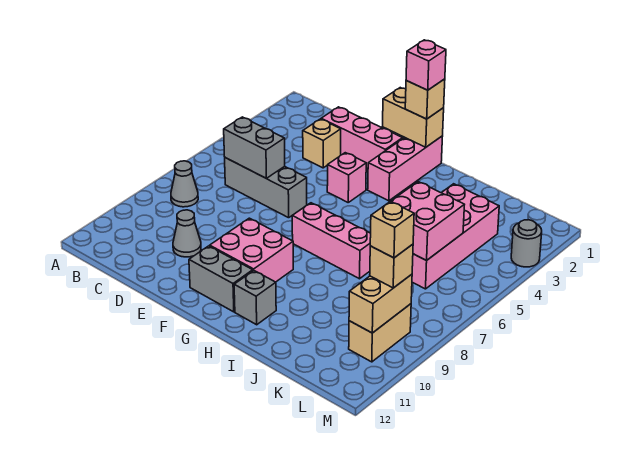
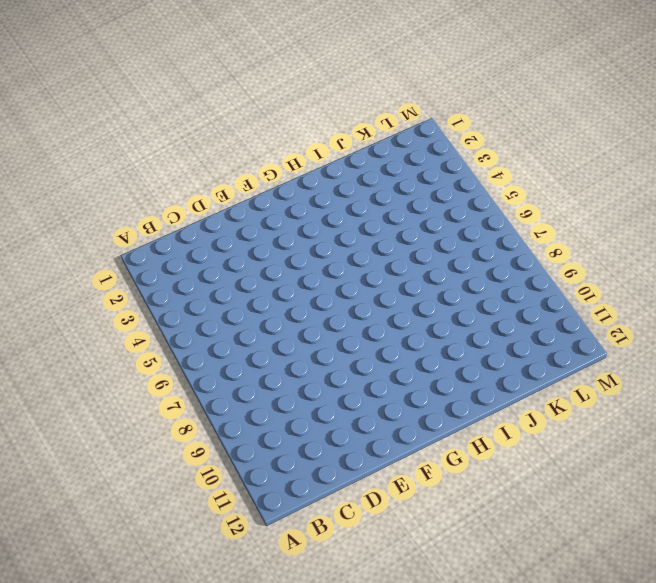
none -> grey cone B8 level 1
none -> grey brick C6:E6 level 1
none -> pink brick D2:F2 level 1

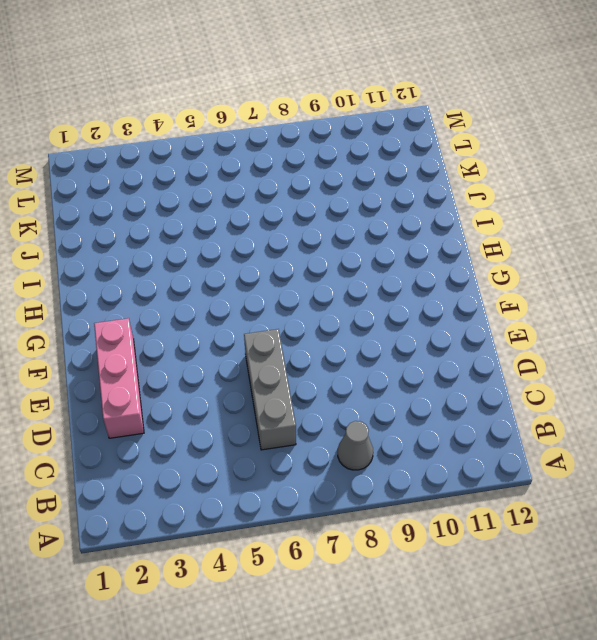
none -> tan brick D3 level 1
none -> grey cone D10 level 1
none -> pink brick F4 level 1

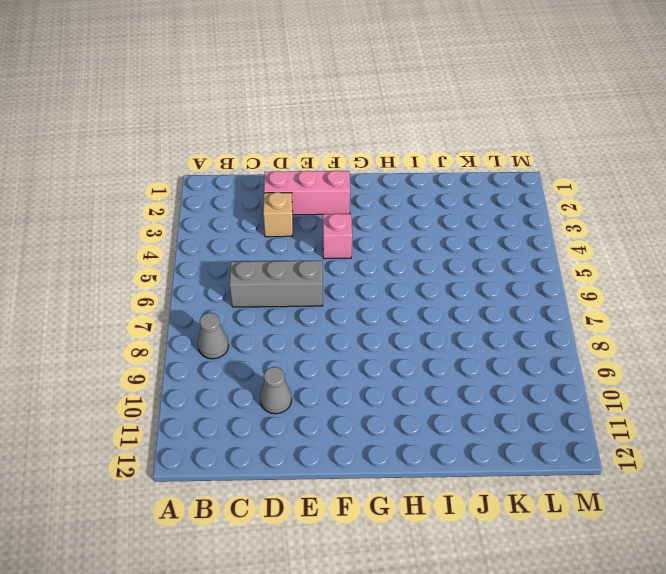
none -> pink brick F9:G10 level 1
none -> grey brick F11:G11 level 1
none -> pink brick G1:G3 level 1

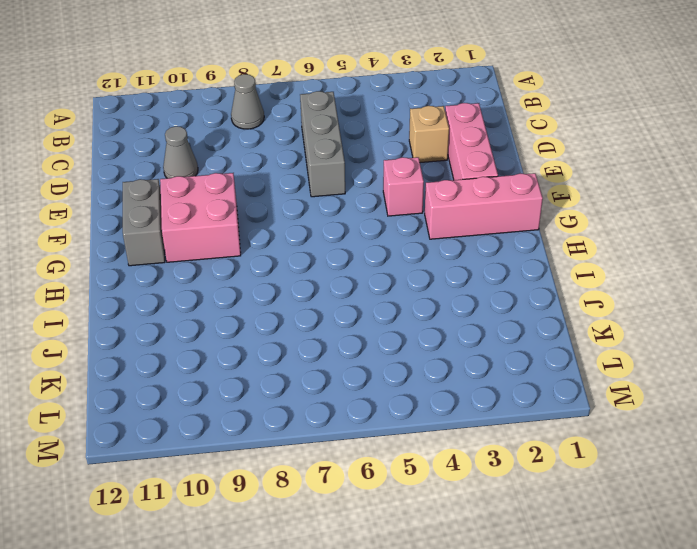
none -> pink brick G7:I7 level 1
none -> grey brick H11 level 1
none -> pink brick J3:K6 level 1

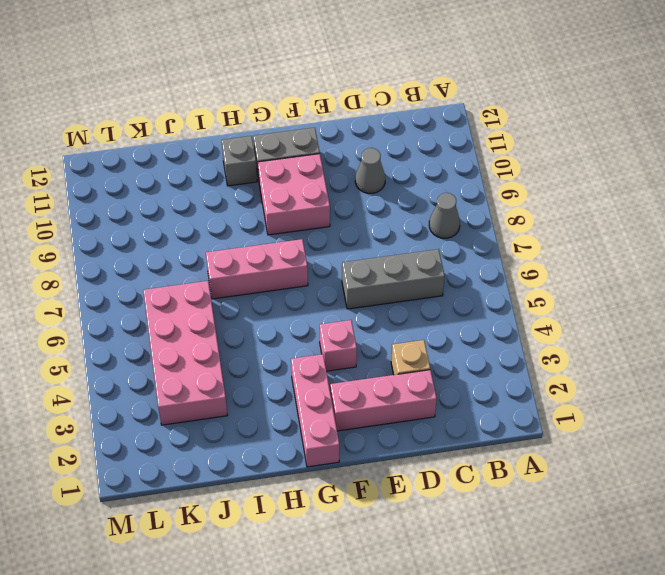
none -> tan brick L9:L10 level 1
none -> grey round brick M3 level 1
none -> grey brick C6:D6 level 2

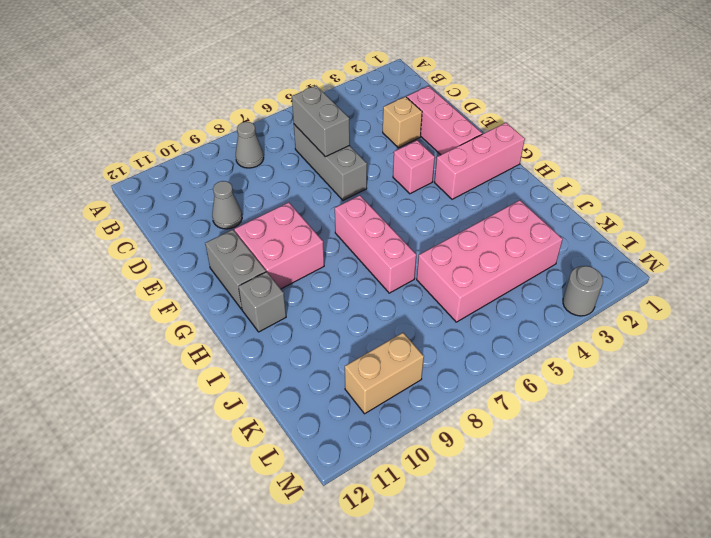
none -> tan brick F1:G1 level 2
none -> pink brick J5:K6 level 2
none -> tan brick L9:L10 level 2

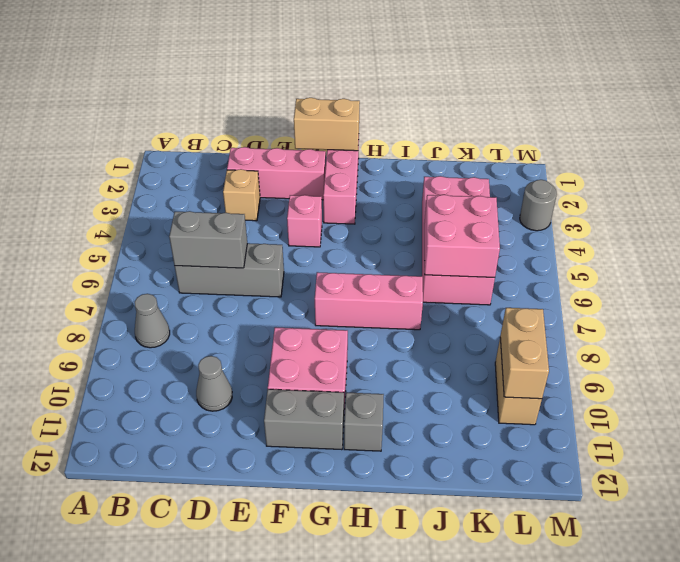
none -> tan brick G1 level 3
none -> tan brick L9 level 3
none -> pink brick G1 level 4

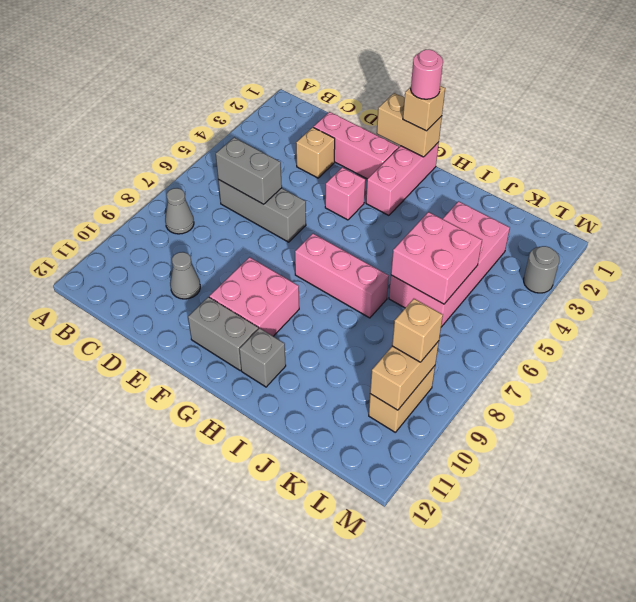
pink round brick G1 level 4 -> pink brick G1 level 4
none -> tan brick L9 level 4

